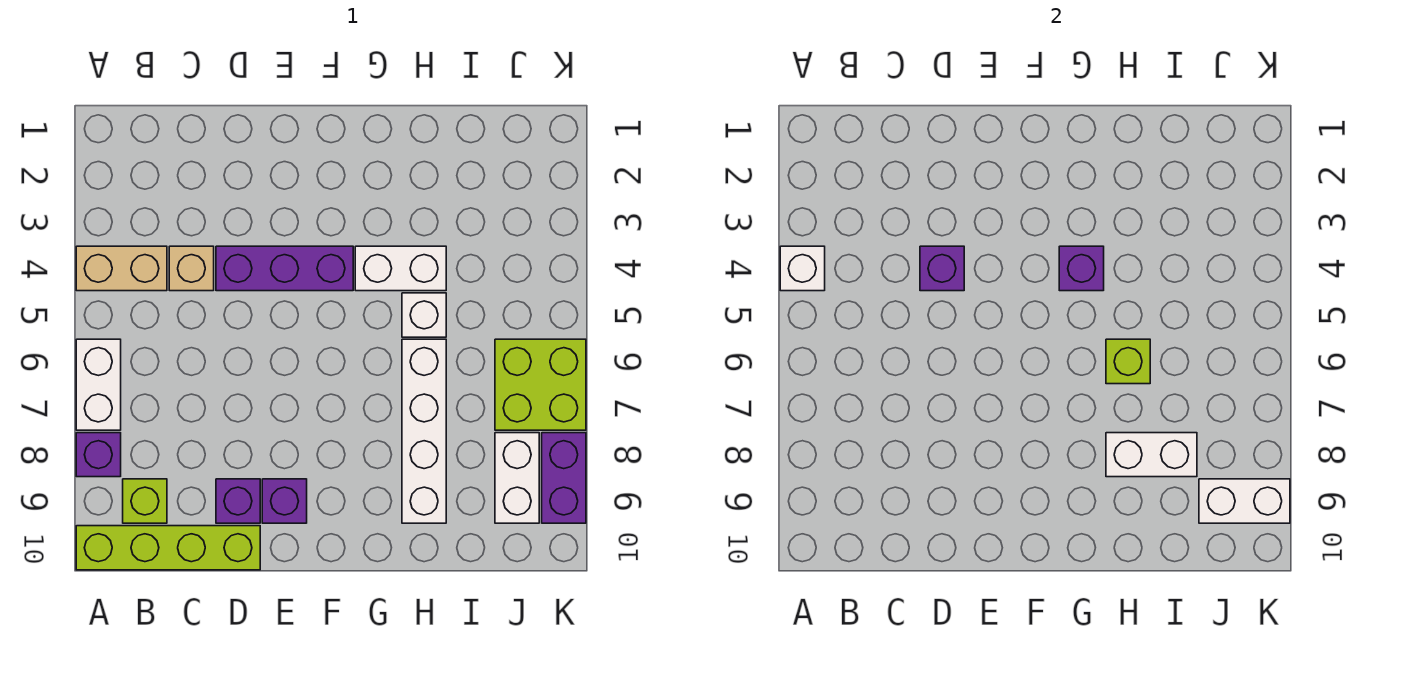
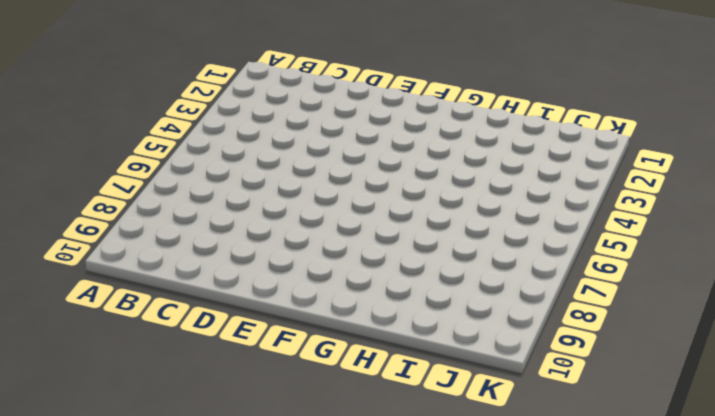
none -> tan brick A4:B4 level 1
none -> white brick A6:A7 level 1
none -> purple brick A8 level 1

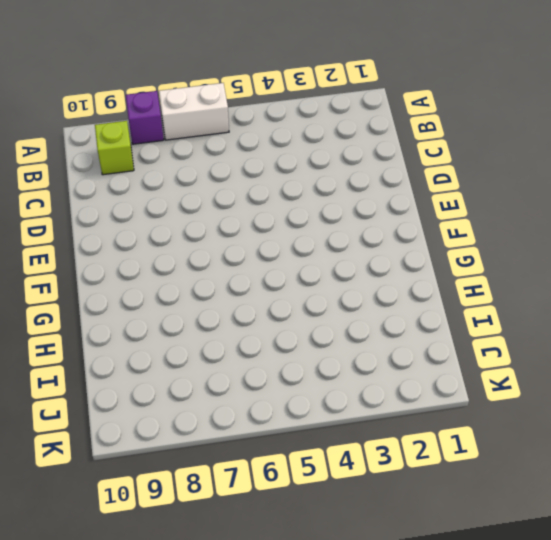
none -> tan brick A4:B4 level 1
none -> lime brick A10:D10 level 1
none -> tan brick C4 level 1

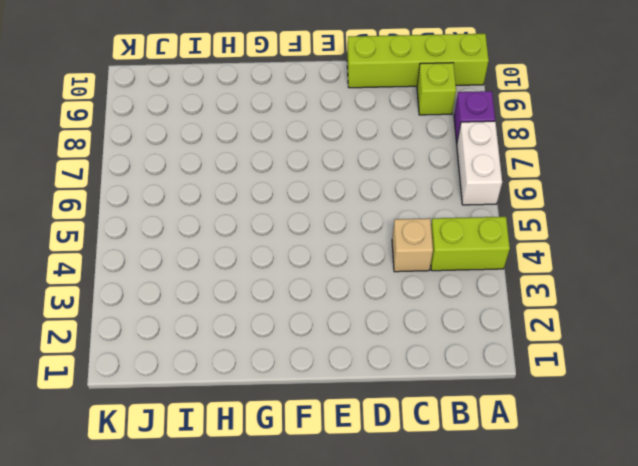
lime brick A4:B4 level 1 -> tan brick A4:B4 level 1
none -> purple brick D4:F4 level 1
none -> purple brick D9 level 1
none -> purple brick E9 level 1

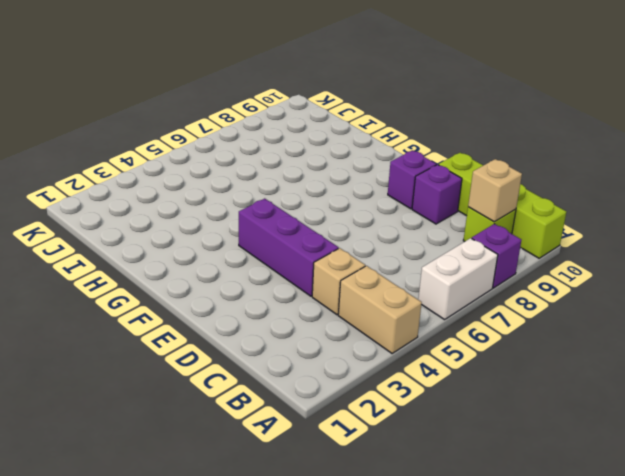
tan brick B9 level 2 -> none
none -> white brick G4:H4 level 1
none -> white brick H5 level 1
none -> white brick H6:H9 level 1

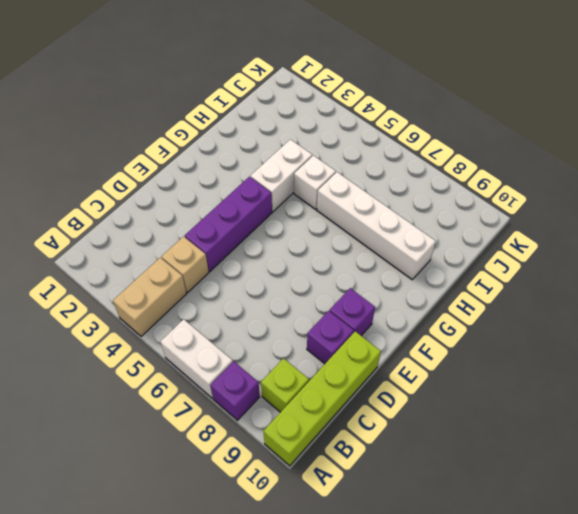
none -> lime brick J6:K7 level 1
none -> white brick J8:J9 level 1
none -> purple brick K8:K9 level 1

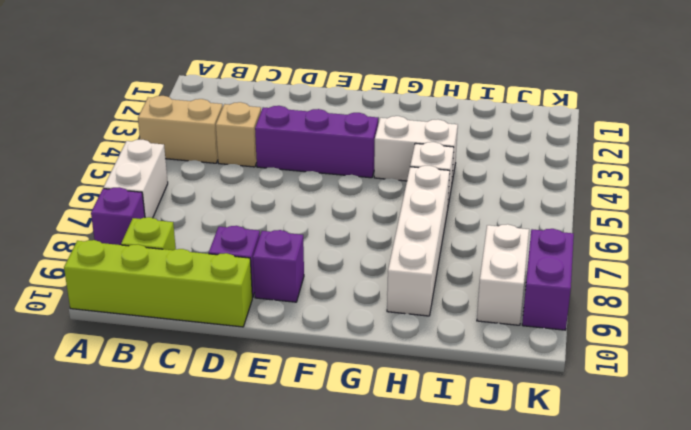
none -> lime brick J6:K7 level 1
none -> white brick A4 level 2
none -> purple brick D4 level 2

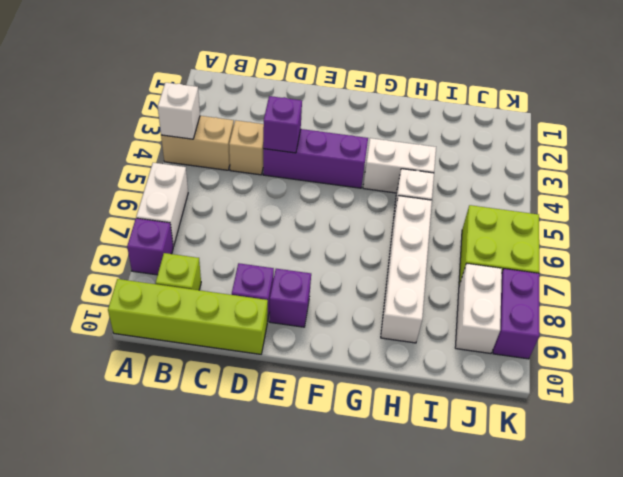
none -> purple brick G4 level 2
none -> lime brick H6 level 2
none -> white brick H8:I8 level 2

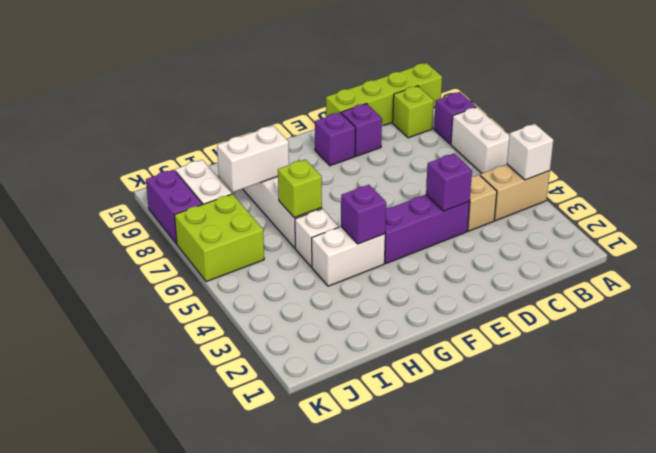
none -> white brick J9:K9 level 2

